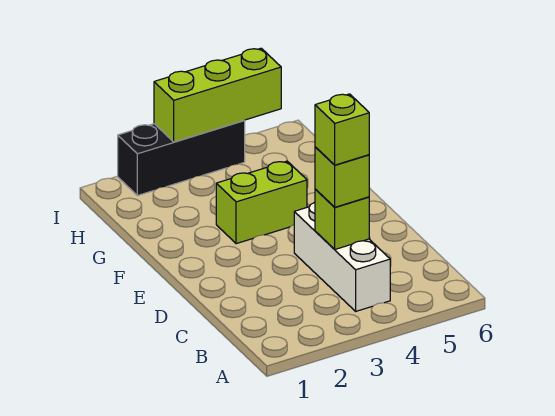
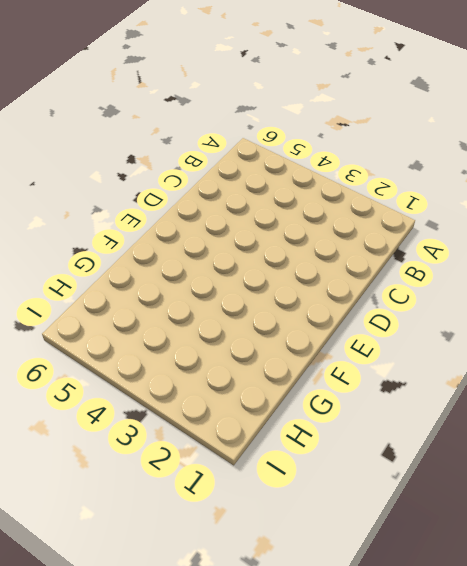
none -> white brick B4:D4 level 1
none -> lime brick F3:F4 level 1

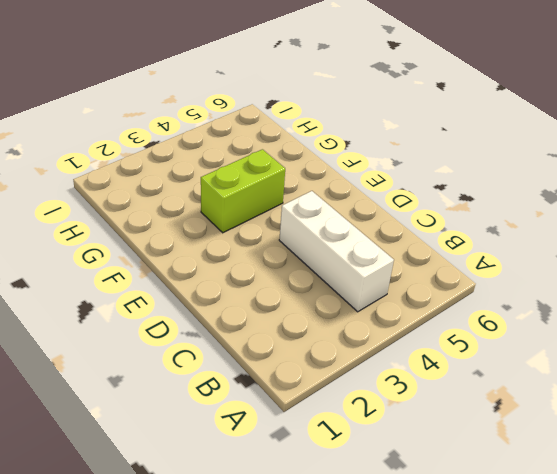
none -> black brick I2:I4 level 1
none -> lime brick C4 level 2

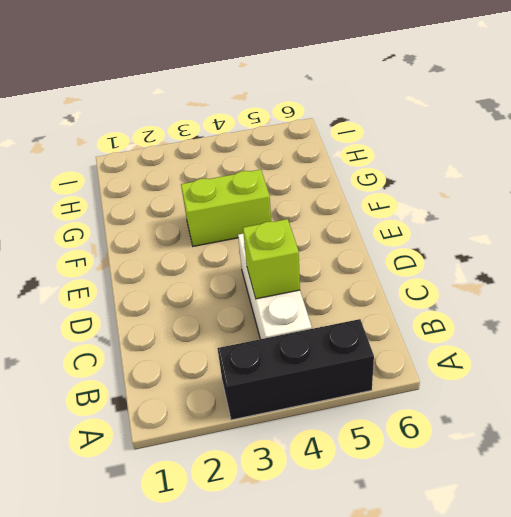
black brick A3:A5 level 1 -> black brick I2:I4 level 1
none -> lime brick I3:I5 level 2
none -> lime brick C4 level 3

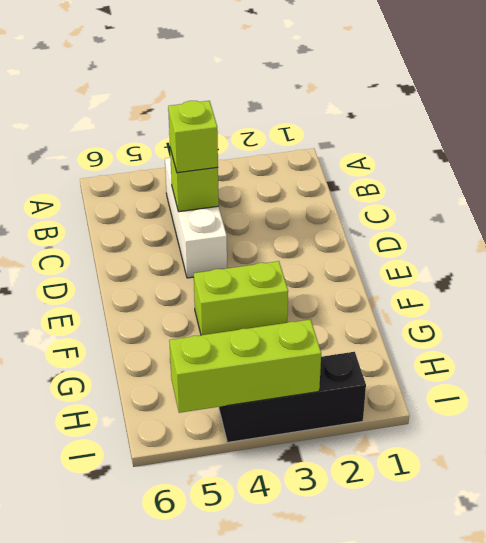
none -> lime brick C4 level 4

